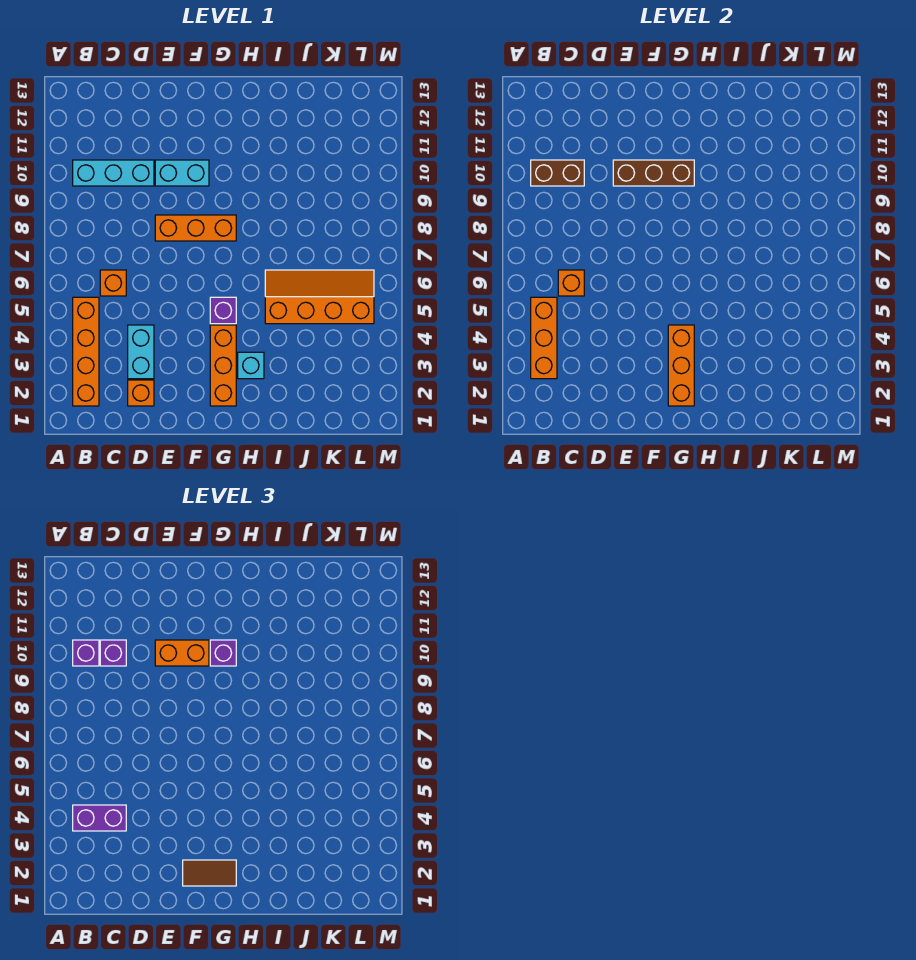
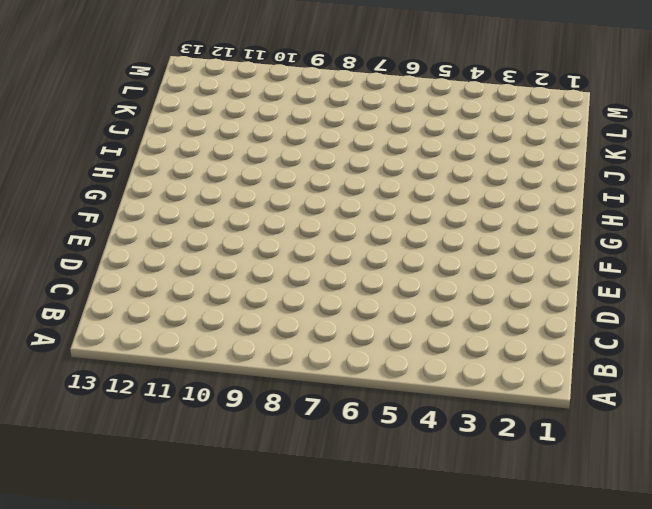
none -> orange brick B2:B5 level 1
none -> cyan brick B10:D10 level 1
none -> orange brick C6 level 1

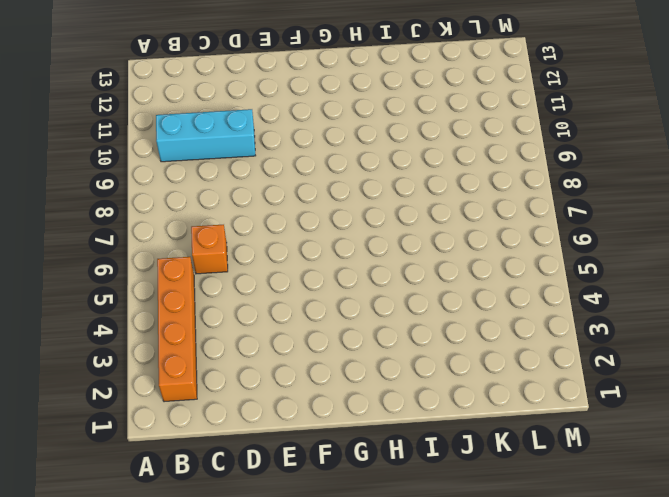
none -> orange brick D2 level 1
none -> cyan brick D3:D4 level 1
none -> orange brick E8:G8 level 1

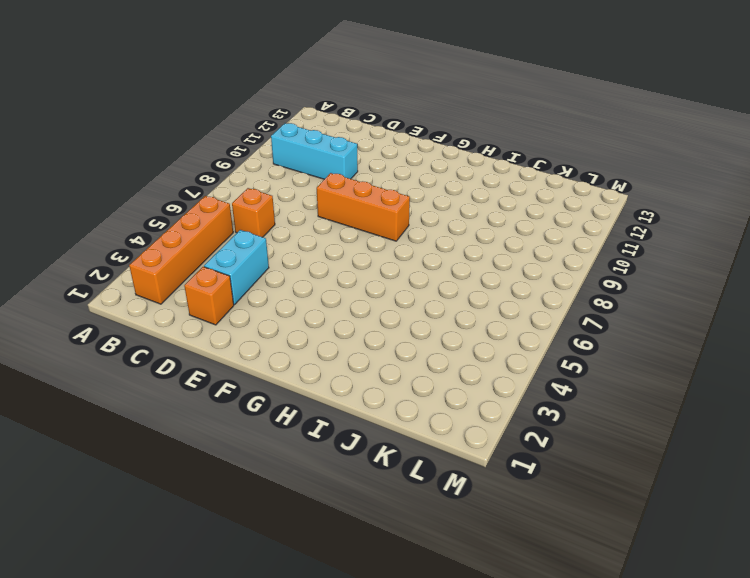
none -> cyan brick E10:F10 level 1
none -> orange brick G2:G4 level 1
none -> purple brick G5 level 1

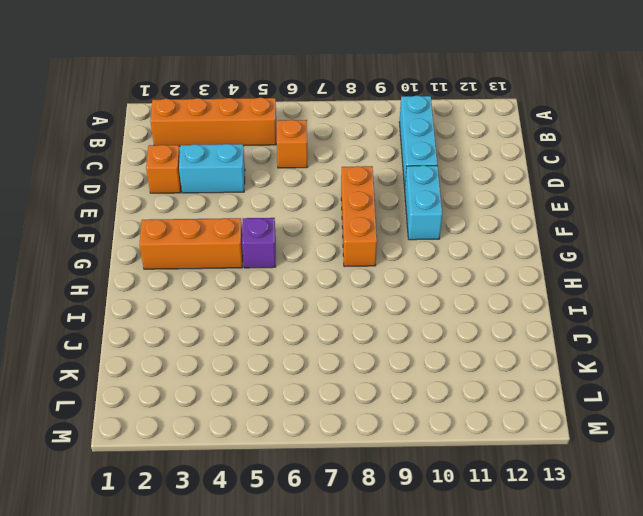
none -> cyan brick H3 level 1
none -> orange slope I5:L6 level 1 top 5
none -> orange brick B3:B5 level 2

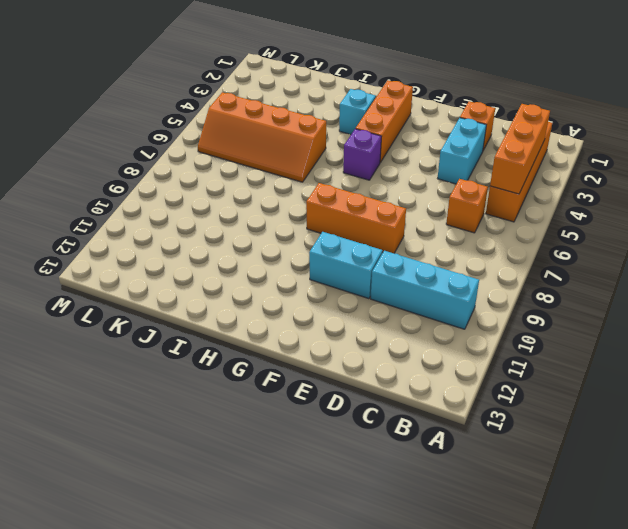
none -> brown brick B10:C10 level 2
none -> orange brick C6 level 2
none -> brown brick E10:G10 level 2

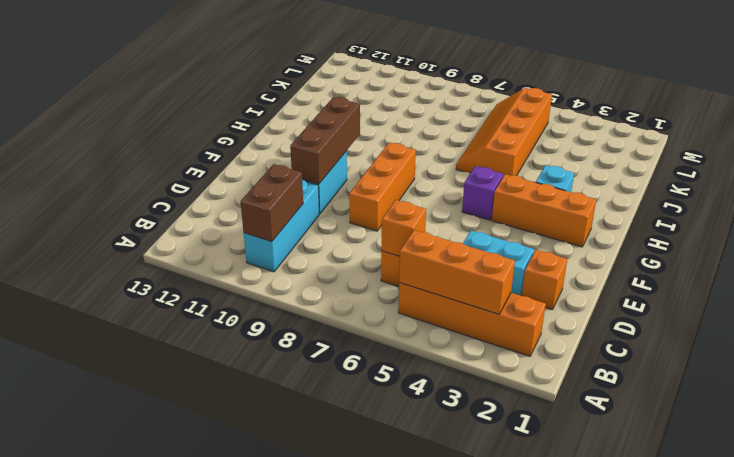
none -> orange brick G2:G4 level 2
none -> purple brick B4:C4 level 3
none -> purple brick B10 level 3

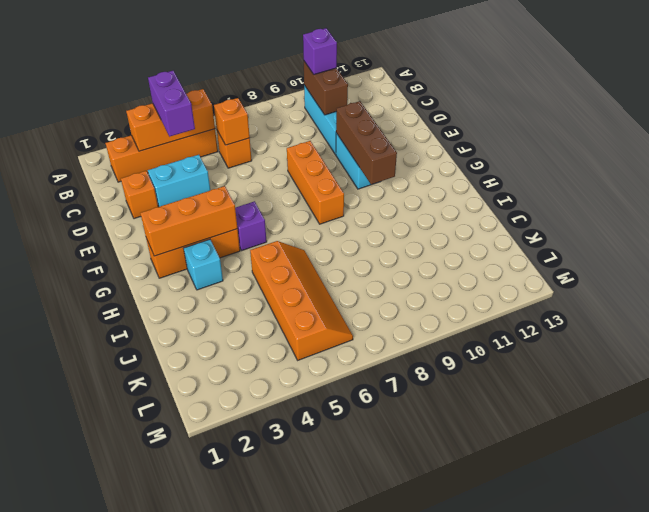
none -> purple brick C10 level 3
none -> orange brick E10:F10 level 3
none -> brown tile F2:G2 level 3

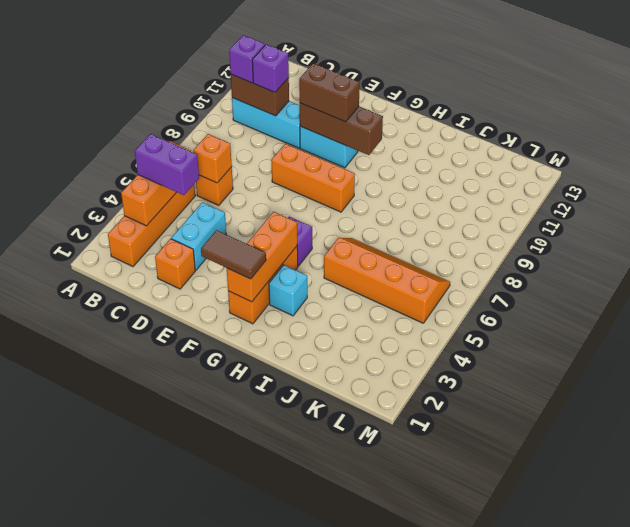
brown brick E10:F10 level 3 -> orange brick E10:F10 level 3
none -> purple brick G10 level 3

